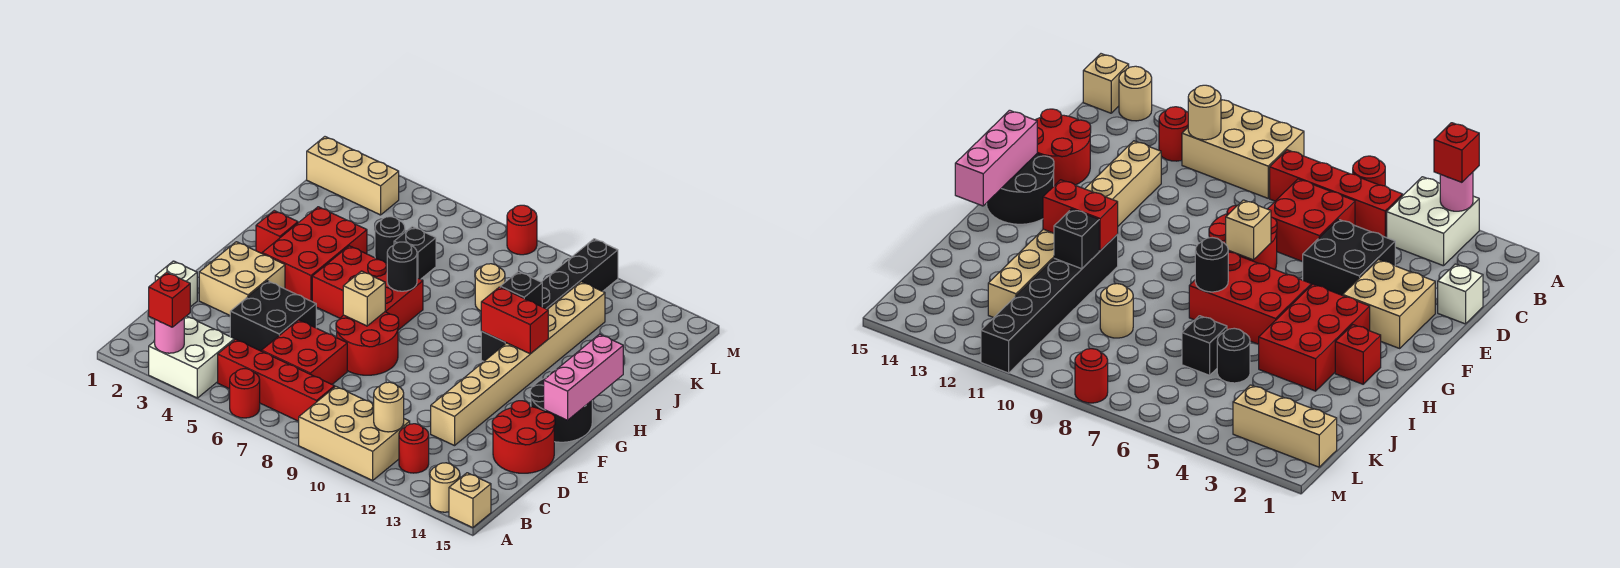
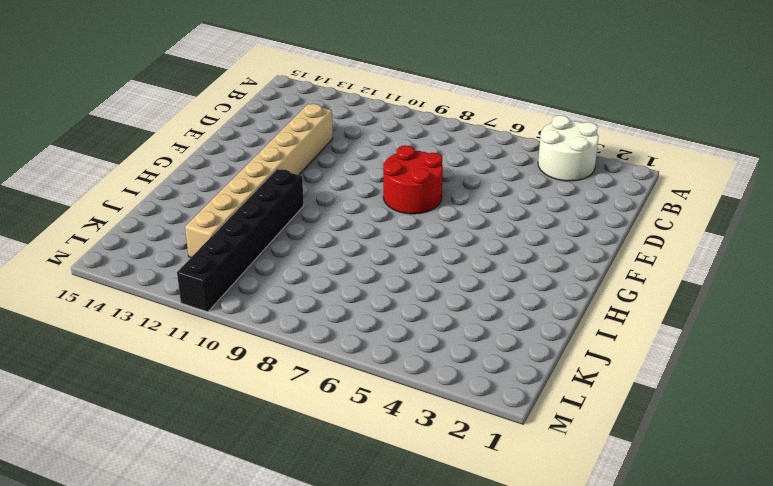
white round brick A3:B4 level 1 -> white brick A3:B4 level 1
none -> red round brick A6 level 1
none -> tan brick A9:B11 level 1
none -> tan round brick A14 level 1
none -> tan brick A15 level 1

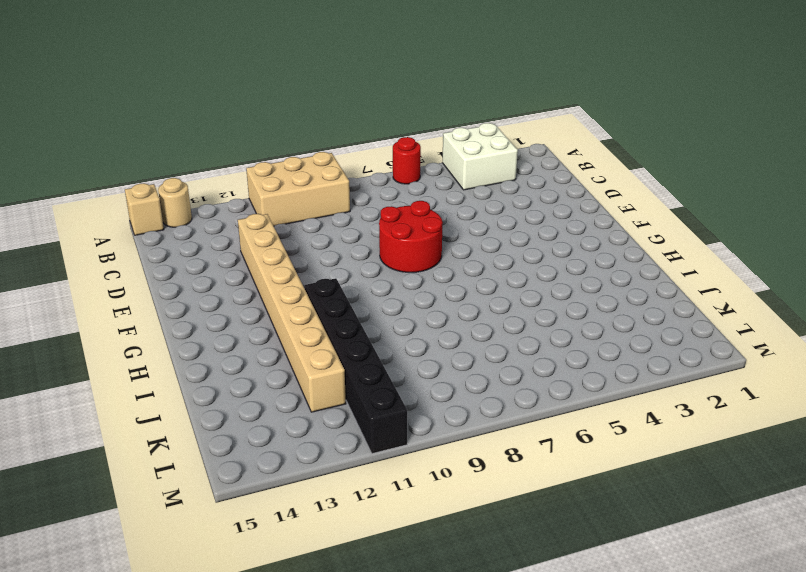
none -> red brick B5:B8 level 1
none -> red round brick B12 level 1
none -> red brick C6:D7 level 1
none -> white brick D1 level 1

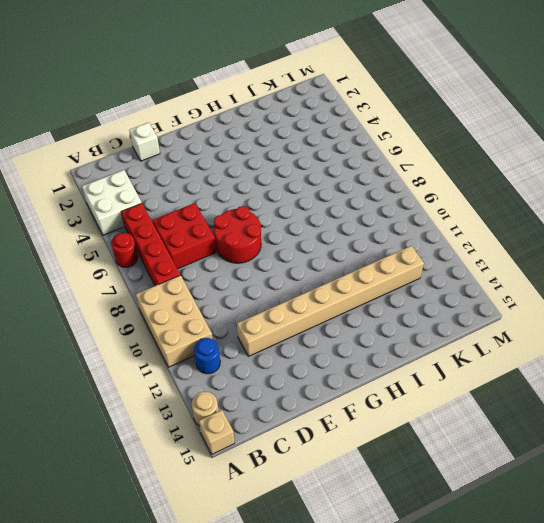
blue round brick B12 level 1 -> red round brick B12 level 1
none -> black brick D4:E5 level 1
none -> red round brick D14:E15 level 1
none -> tan brick E2:F3 level 1
none -> black round brick F14:G15 level 1

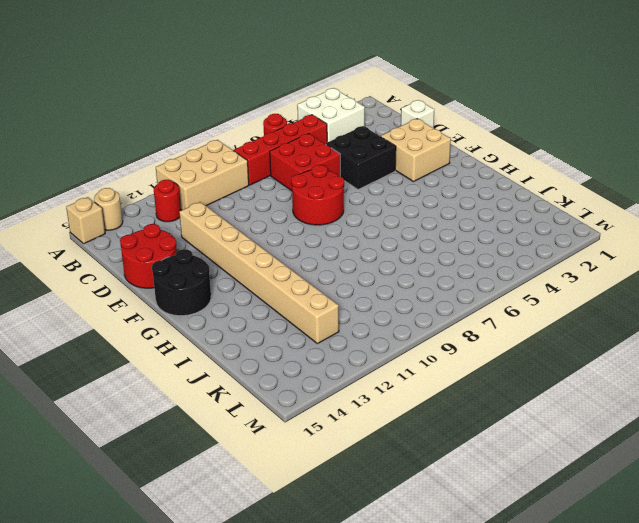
none -> red brick G3:I4 level 1
none -> red brick G5:H7 level 1
none -> red brick H2 level 1
none -> black brick H11:M11 level 1

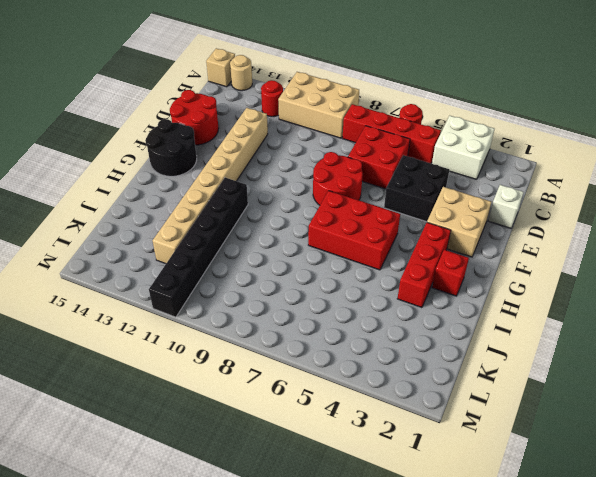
red brick G3:I3 level 1 -> red brick G3:I4 level 1
none -> black round brick J5 level 1
none -> black brick J6 level 1
none -> tan round brick J9 level 1
none -> tan brick L1:L3 level 1

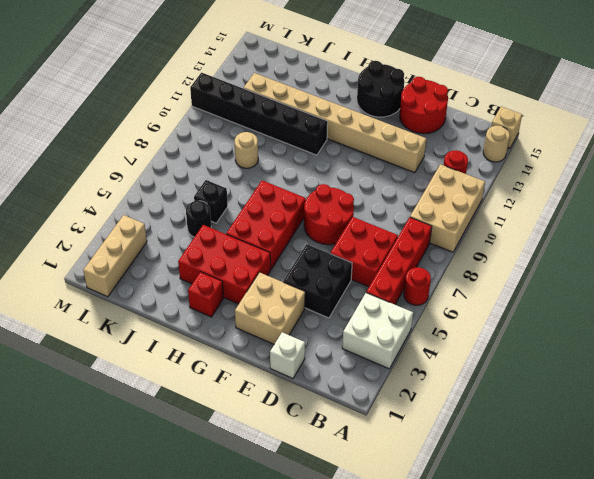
none -> red round brick M8 level 1
none -> pink round brick A3 level 2
none -> tan round brick B11 level 2
none -> tan brick F7 level 2

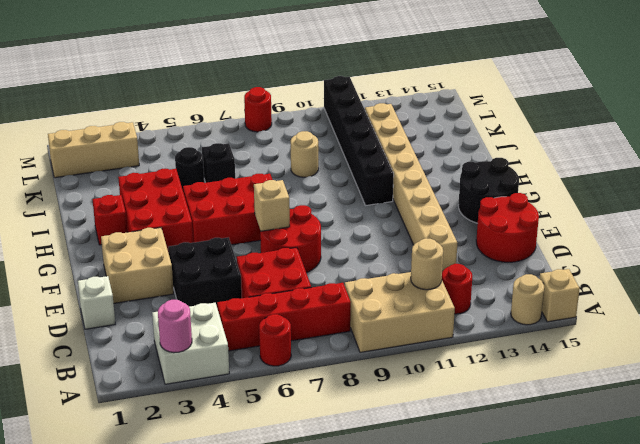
none -> pink brick F15:H15 level 2
none -> black round brick H7 level 2
none -> red brick H11:H12 level 2
none -> black brick I11 level 2

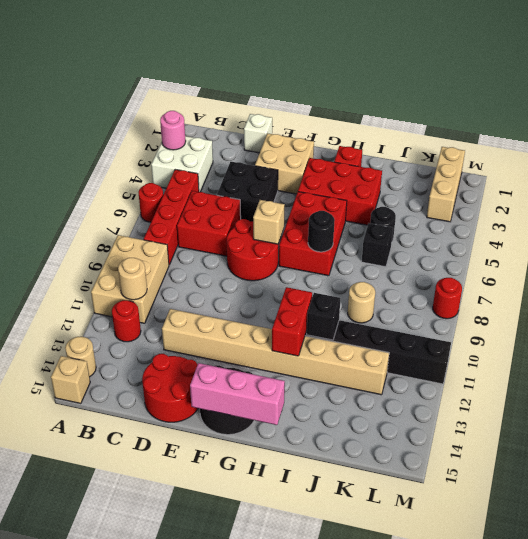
none -> red brick A3 level 3

